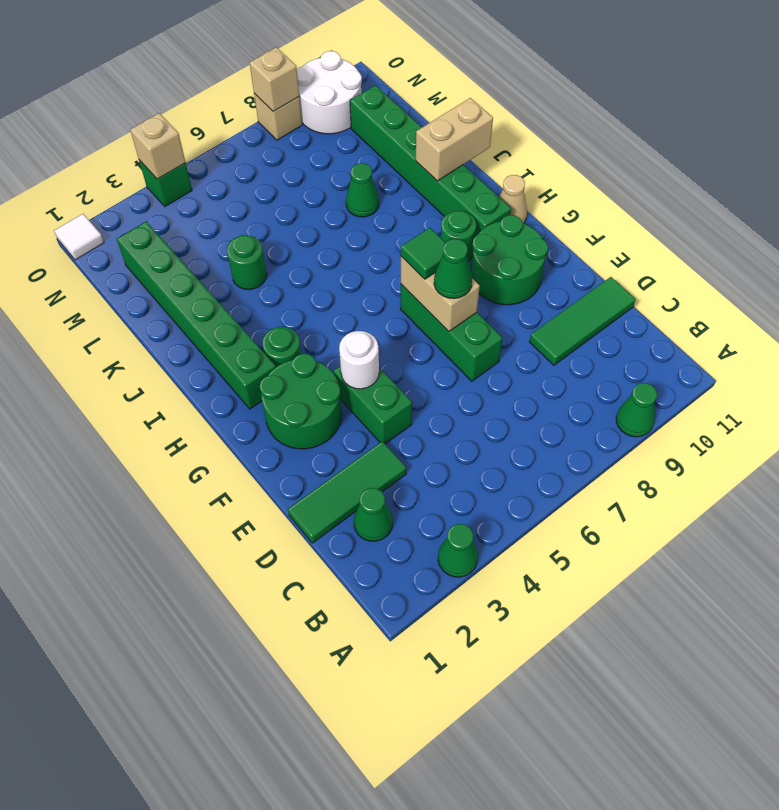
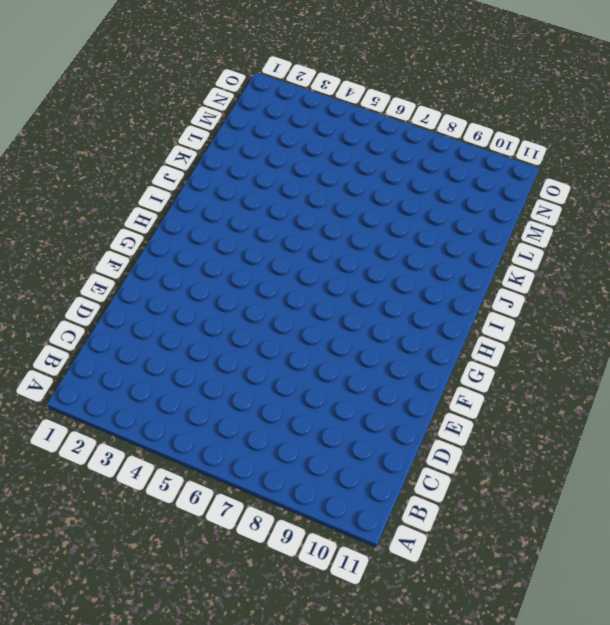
none -> green cone A3 level 1
none -> green cone A9 level 1
none -> green cone C2 level 1

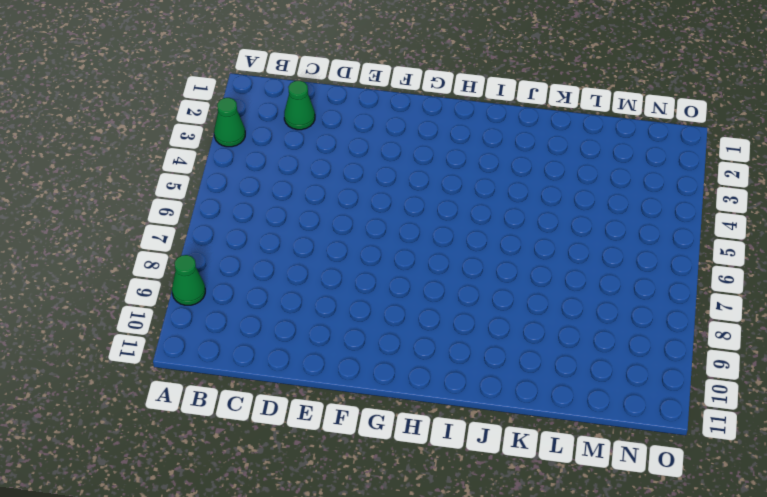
none -> green tile D1:D3 level 1
none -> green tile D9:D11 level 1
none -> green brick E4:F4 level 1

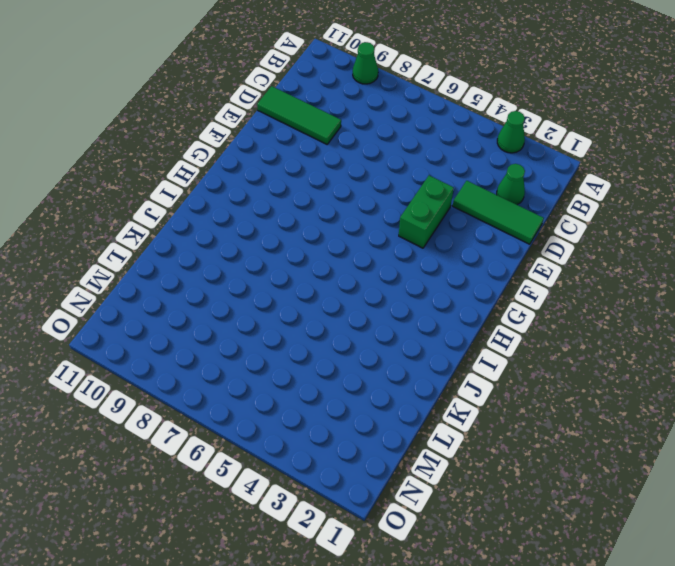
none -> green brick E7:G7 level 1
none -> green round brick F2:G3 level 1
none -> green round brick F9:G10 level 1

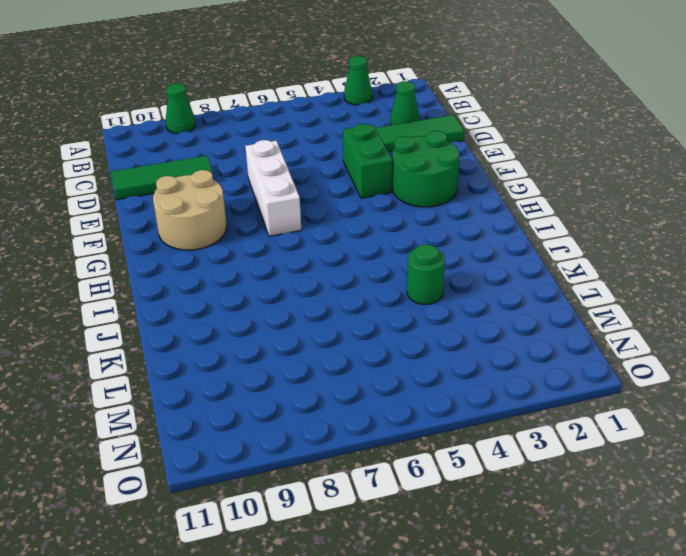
white brick E7:G7 level 1 -> green brick E7:G7 level 1
tan round brick F9:G10 level 1 -> green round brick F9:G10 level 1
none -> green brick H2:M2 level 1
none -> green round brick H3 level 1
none -> green round brick H9 level 1

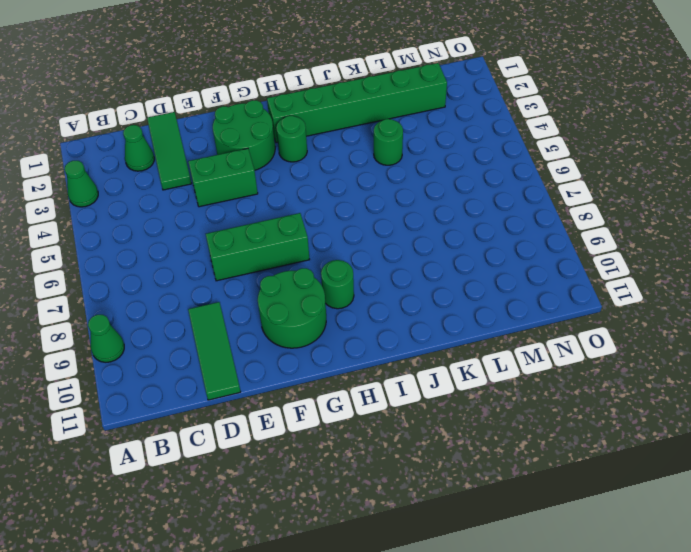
none -> green brick H10:M10 level 1
none -> tan cone H11 level 1
none -> green cone K8 level 1

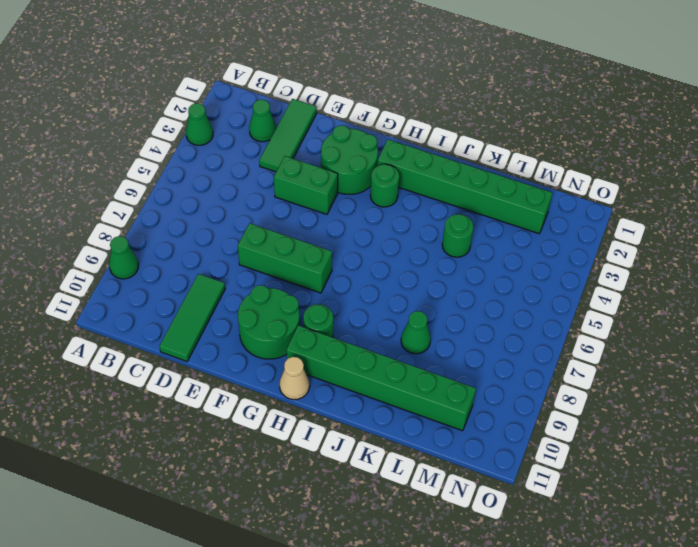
none -> white round brick N9:O10 level 1
none -> white tile O1 level 1
none -> green brick O4 level 1

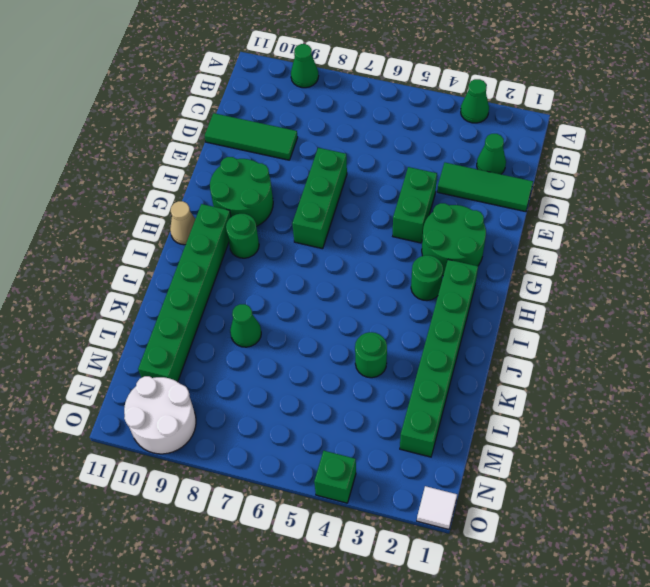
none -> tan brick O8 level 1
none -> white round brick F4 level 2
none -> tan brick F7:G7 level 2

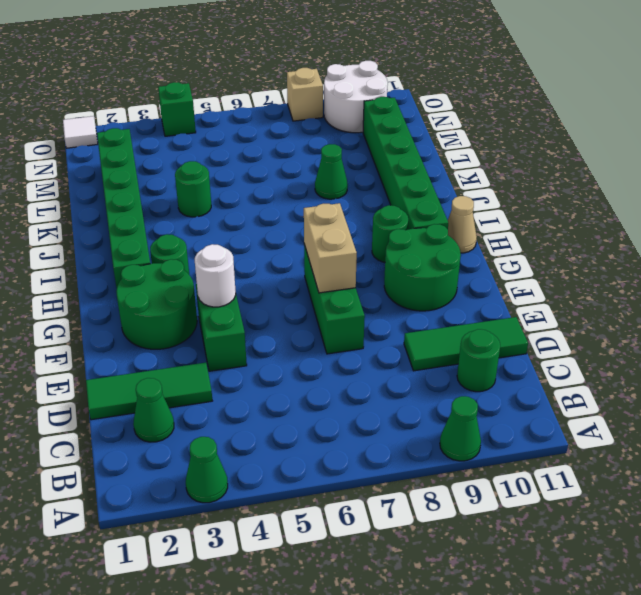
green round brick C10 level 1 -> none
none -> tan brick J10:J11 level 2
none -> tan brick O4 level 2
none -> tan brick O8 level 2

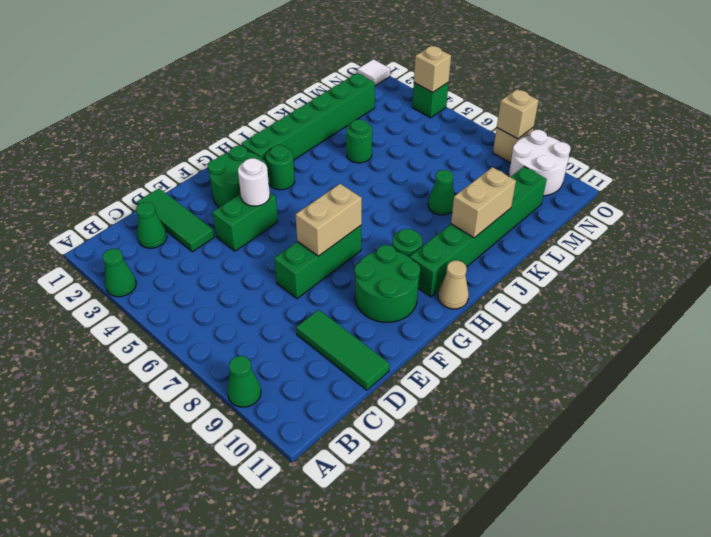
tan brick J10:K10 level 2 -> tan brick J10:J11 level 2
none -> green cone F7 level 3
none -> green tile G7 level 3

